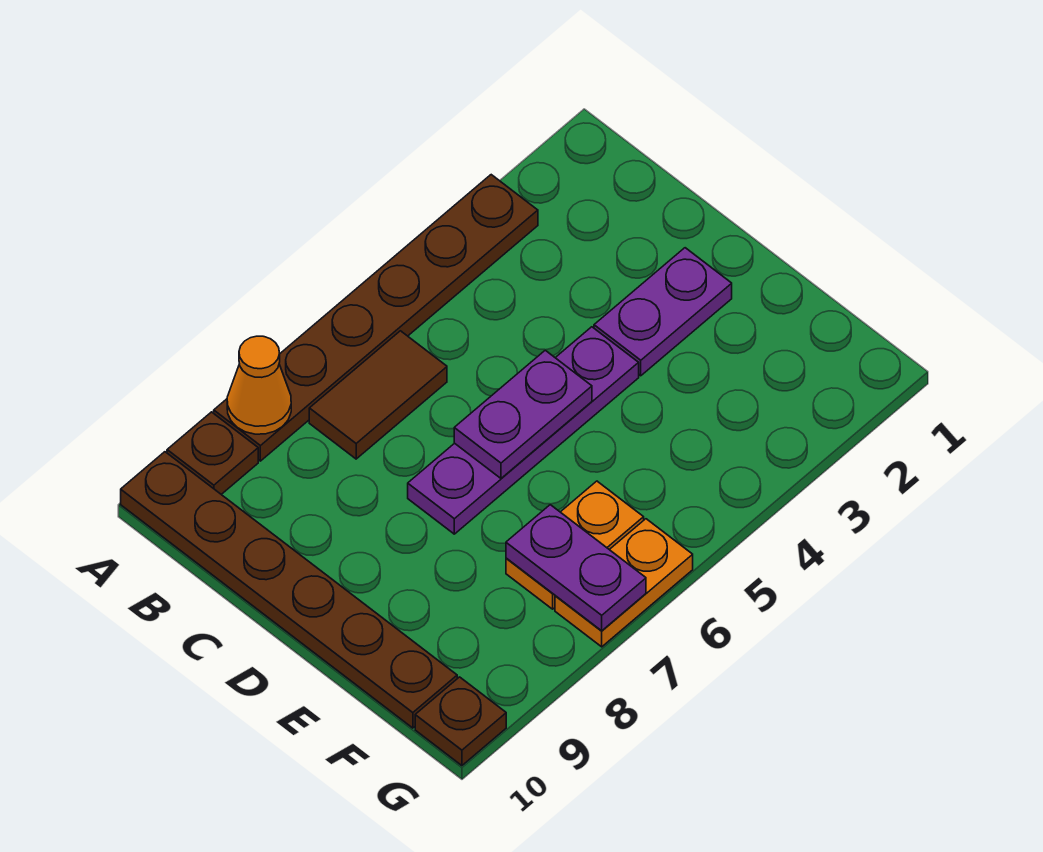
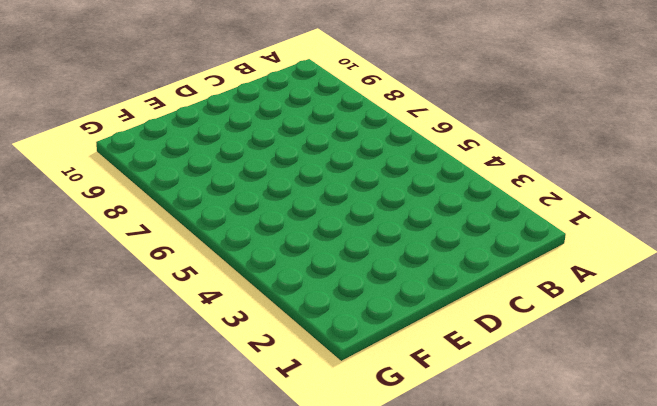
none -> brown plate A3:A8 level 1
none -> brown plate A9 level 1
none -> brown plate A10:F10 level 1

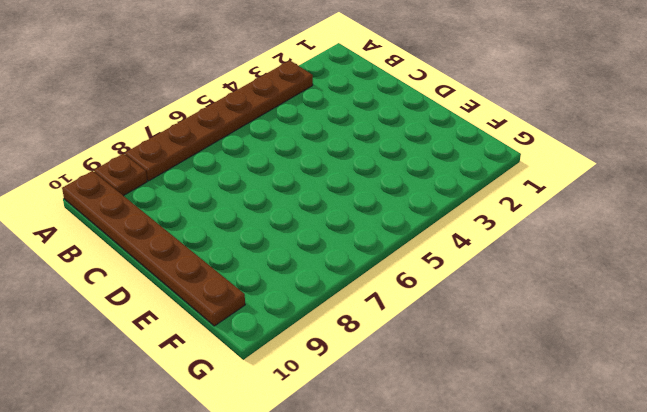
none -> brown tile B6:B7 level 1
none -> purple plate D2:D3 level 1
none -> purple plate D4:D7 level 1

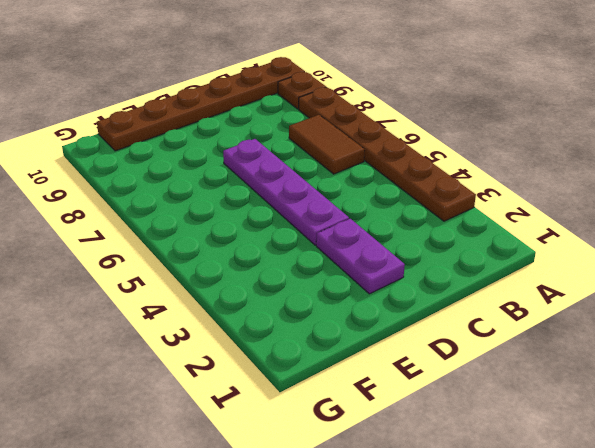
none -> orange plate F6:F7 level 1
none -> orange plate G6:G7 level 1
none -> brown plate G10 level 1

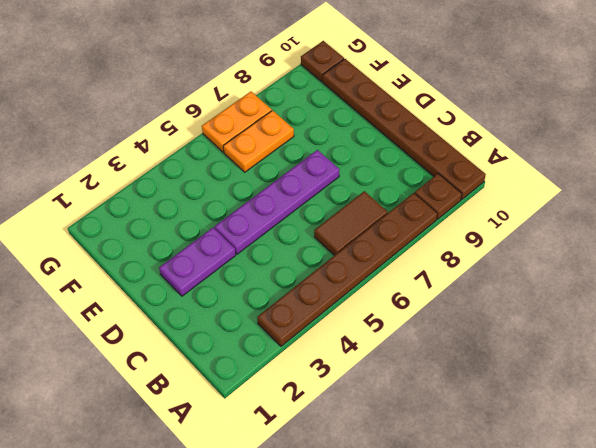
none -> orange cone A8 level 2
none -> purple plate D5:D6 level 2
none -> purple plate F7:G7 level 2

